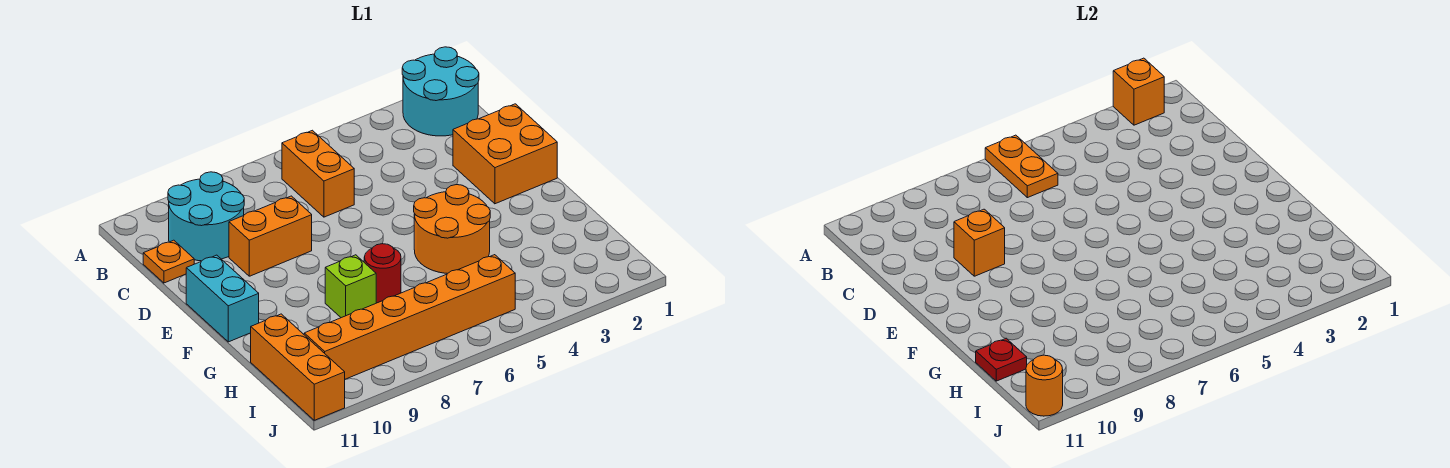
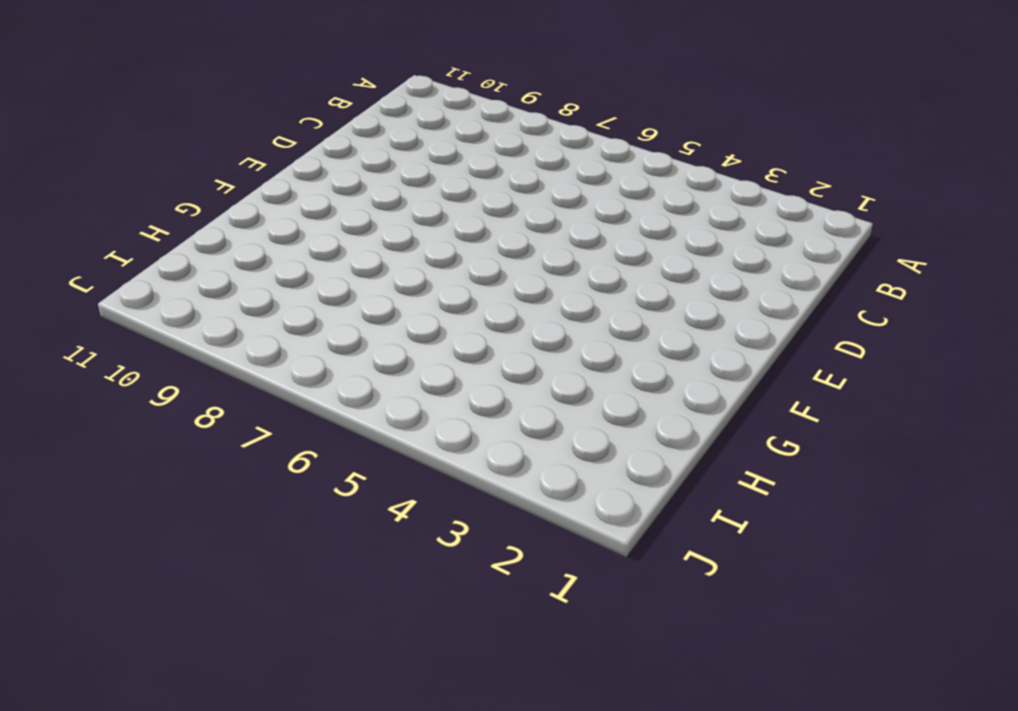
none -> cyan round brick A1:B2 level 1
none -> orange brick B6:C6 level 1
none -> cyan round brick B9:C10 level 1

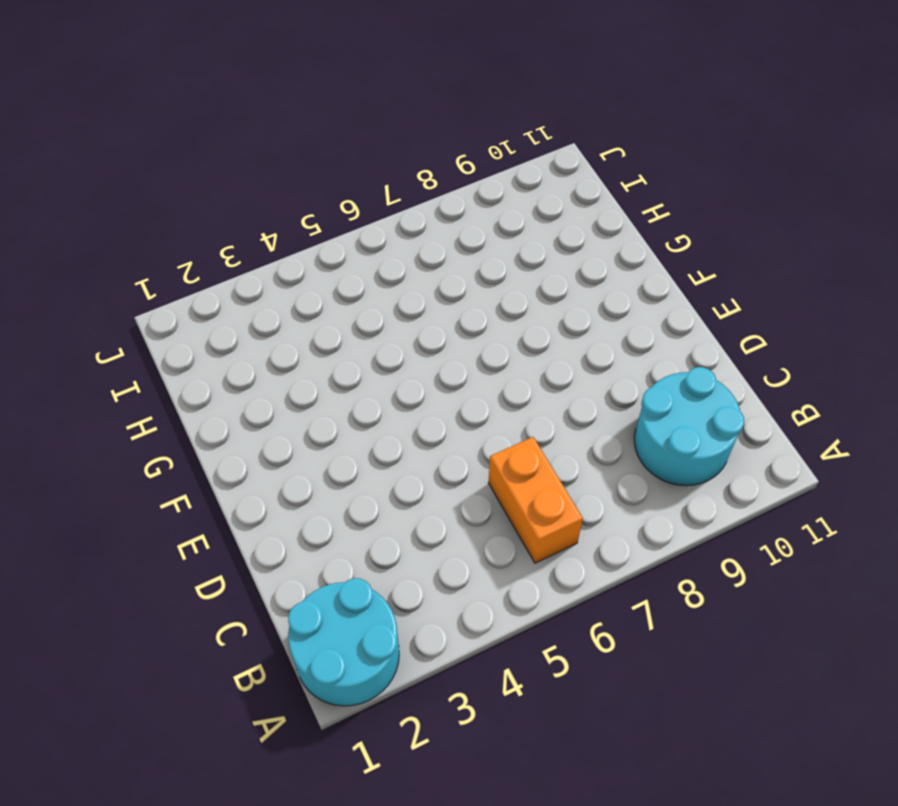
none -> orange plate C11 level 1
none -> orange brick D1:E2 level 1
none -> orange brick D8:D9 level 1

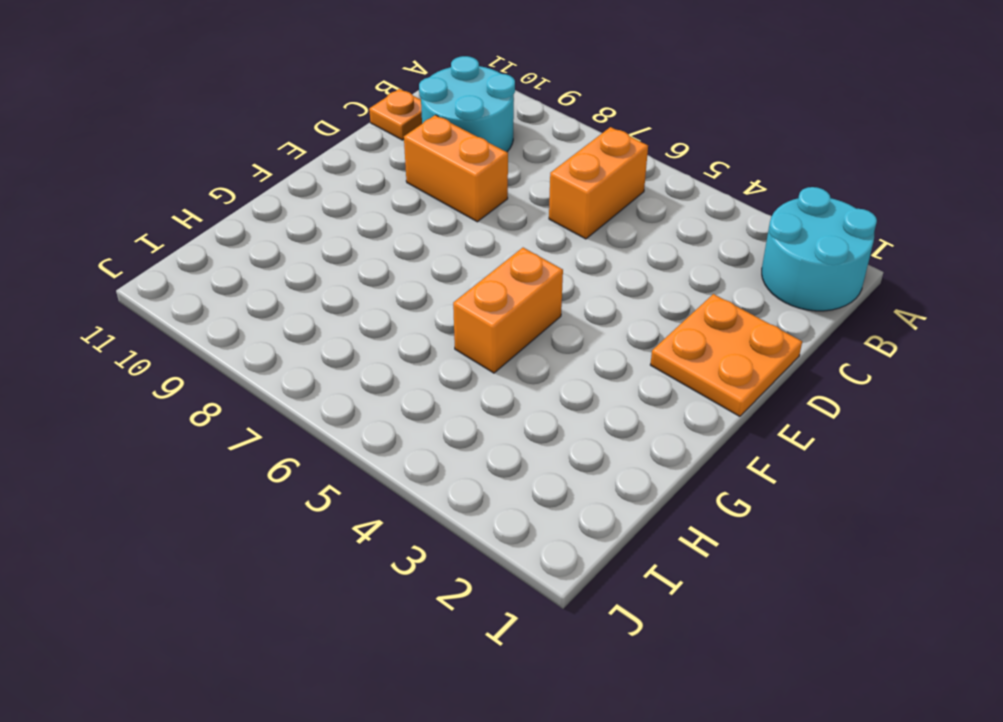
orange plate D1:E2 level 1 -> orange brick D1:E2 level 1
orange brick F5:G5 level 1 -> orange round brick F4:G5 level 1
none -> cyan brick E11:F11 level 1
none -> red round brick G7 level 1
none -> lime brick G8 level 1

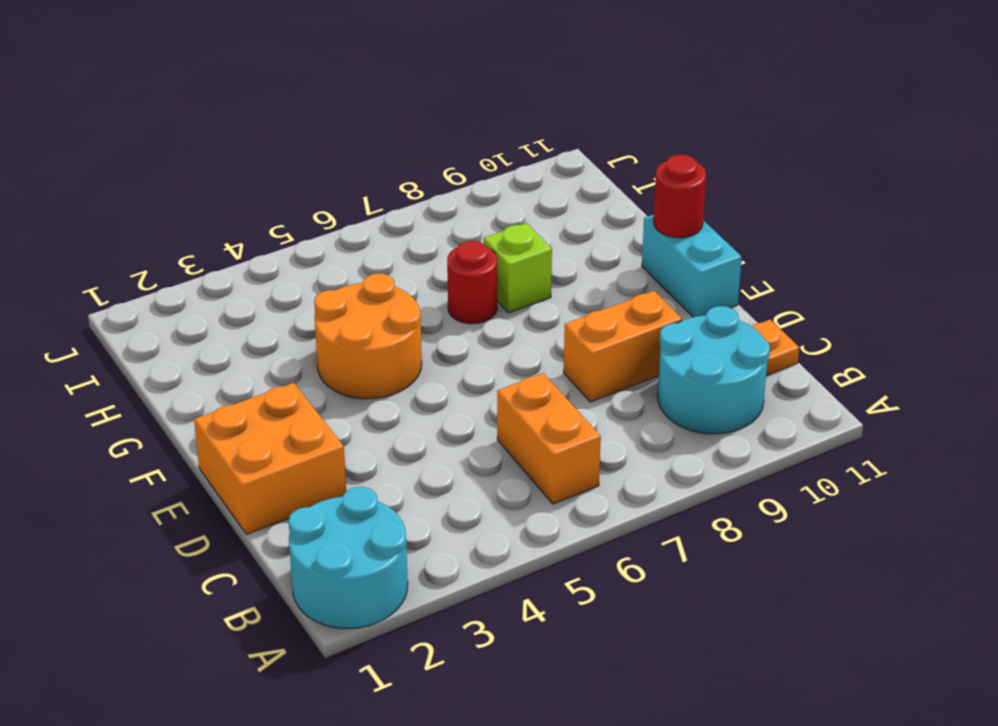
red round brick F11 level 2 -> none
none -> orange brick H11:J11 level 1
none -> orange brick I5:I10 level 1
none -> orange brick A2 level 2

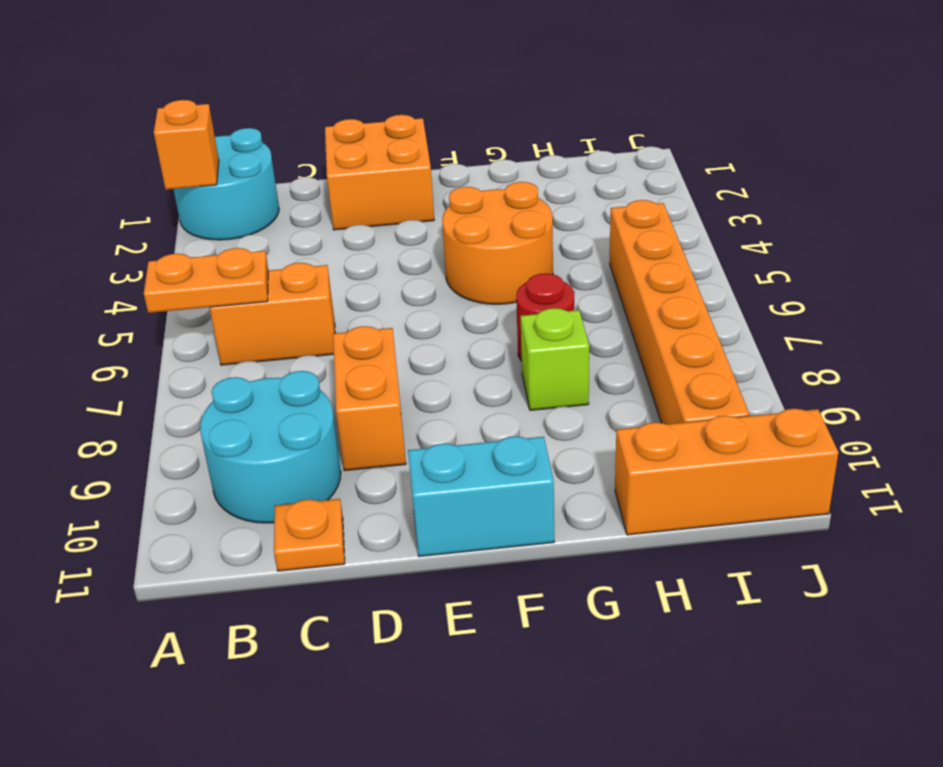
none -> orange brick D9 level 2
none -> red plate H11 level 2
none -> orange round brick J11 level 2

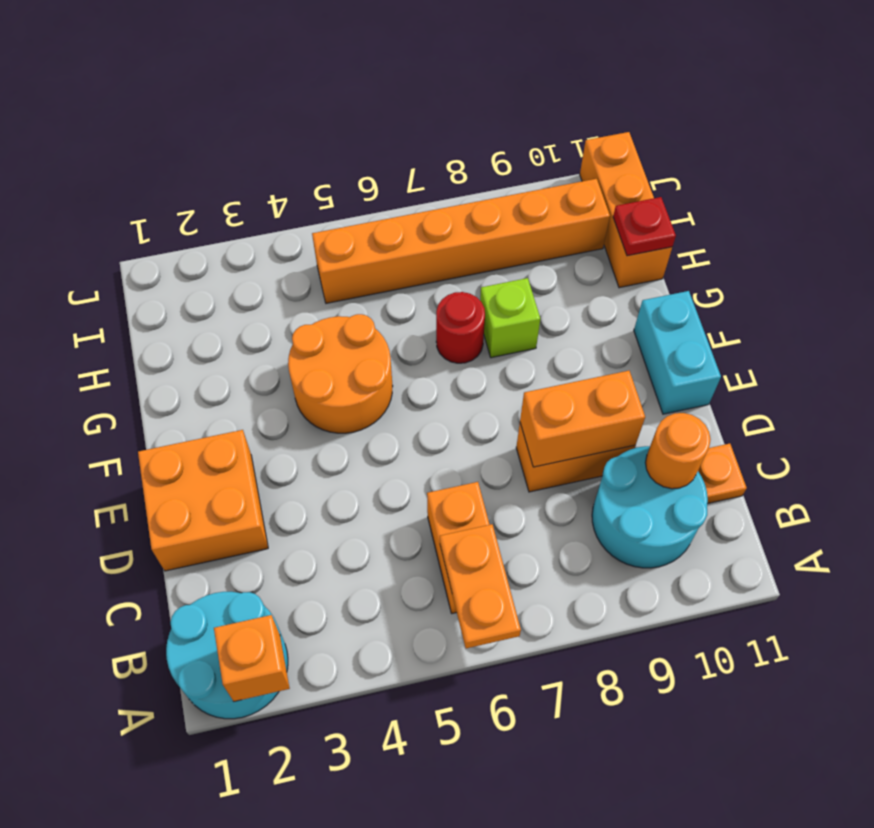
orange round brick C10 level 2 -> orange round brick J11 level 2
orange brick D8:D9 level 2 -> orange brick D9 level 2

